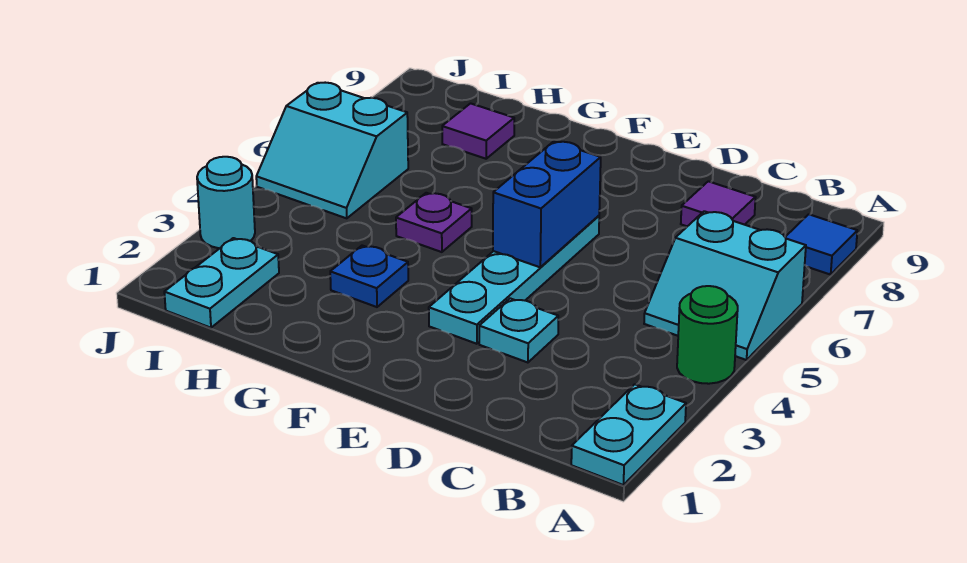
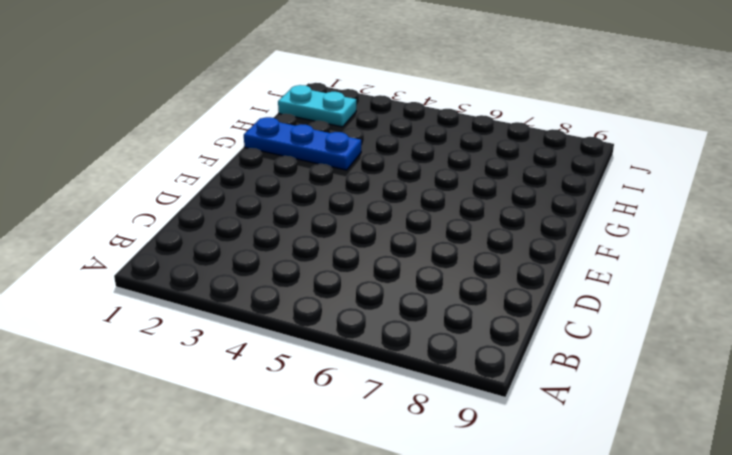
blue plate G1:G3 level 1 -> blue plate G3 level 1
none -> cyan plate A1:A2 level 1
none -> green round brick A4 level 1
none -> cyan slope A5:B6 level 1 top 6

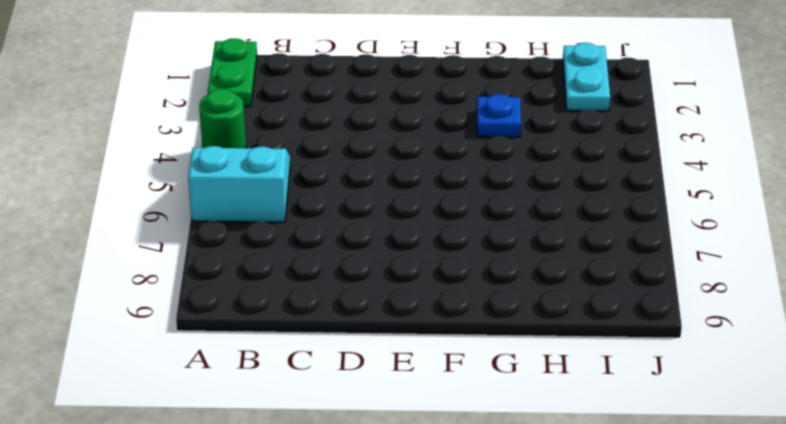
green plate A1:A2 level 1 -> cyan plate A1:A2 level 1
none -> blue tile A8 level 1
none -> purple tile C8 level 1
none -> cyan plate D3 level 1

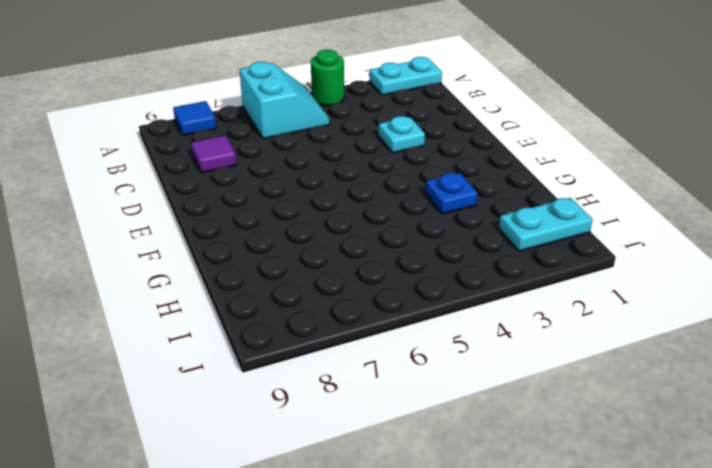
none -> cyan plate E3:E6 level 1
none -> purple plate G5 level 1
none -> purple tile H8 level 1

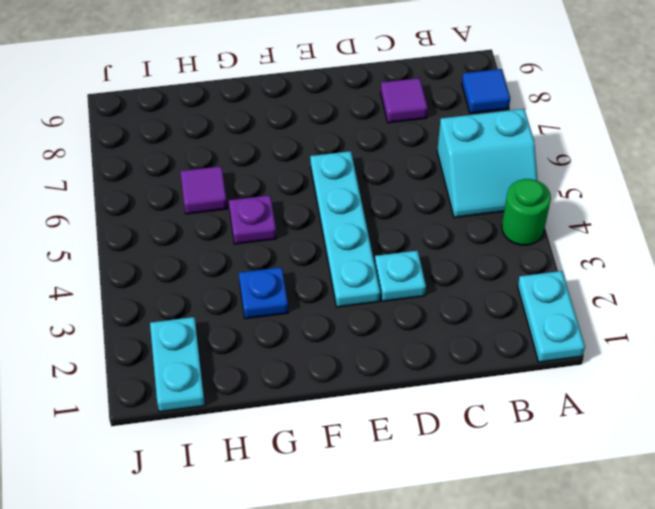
purple tile H6 level 1 -> purple tile H8 level 1
none -> cyan slope I5:J6 level 1 top 6
none -> cyan round brick J3 level 1
none -> blue brick E5:E6 level 2

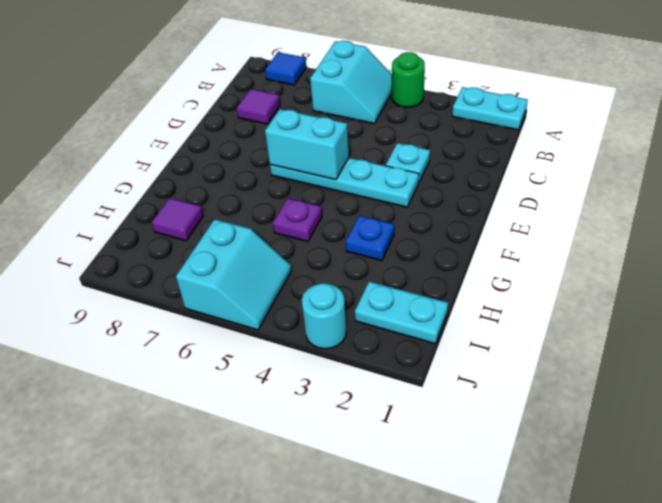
cyan brick E5:E6 level 2 -> blue brick E5:E6 level 2

